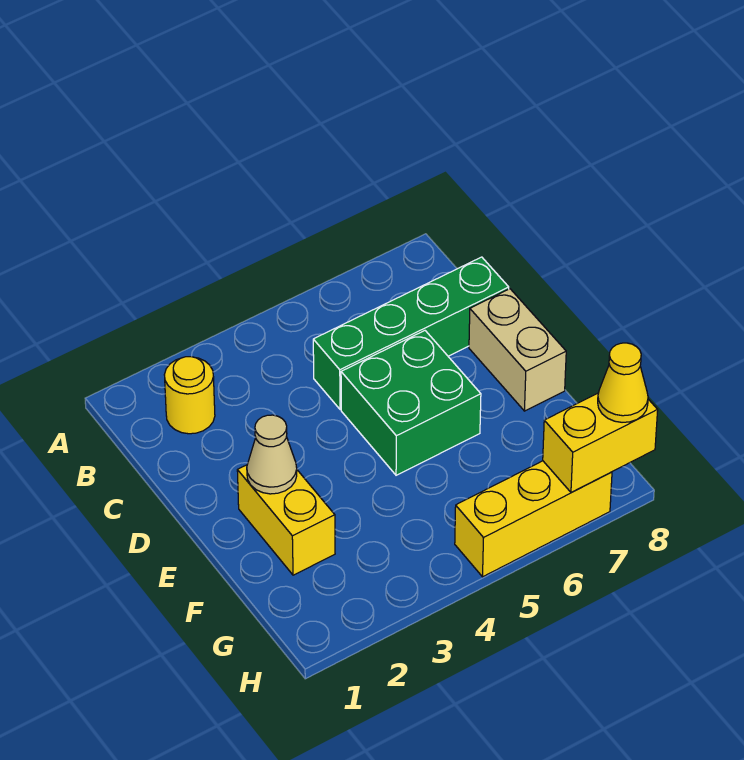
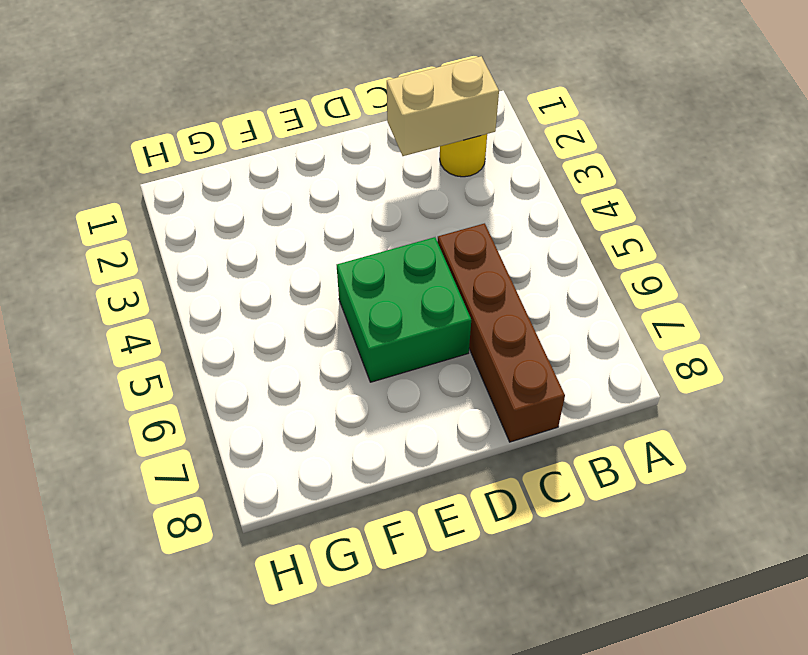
tan brick B2:C2 level 2 -> tan brick D8:E8 level 1
brown brick C5:C8 level 1 -> green brick C5:C8 level 1
none -> yellow brick E2:F2 level 1
none -> yellow brick H5:H7 level 1

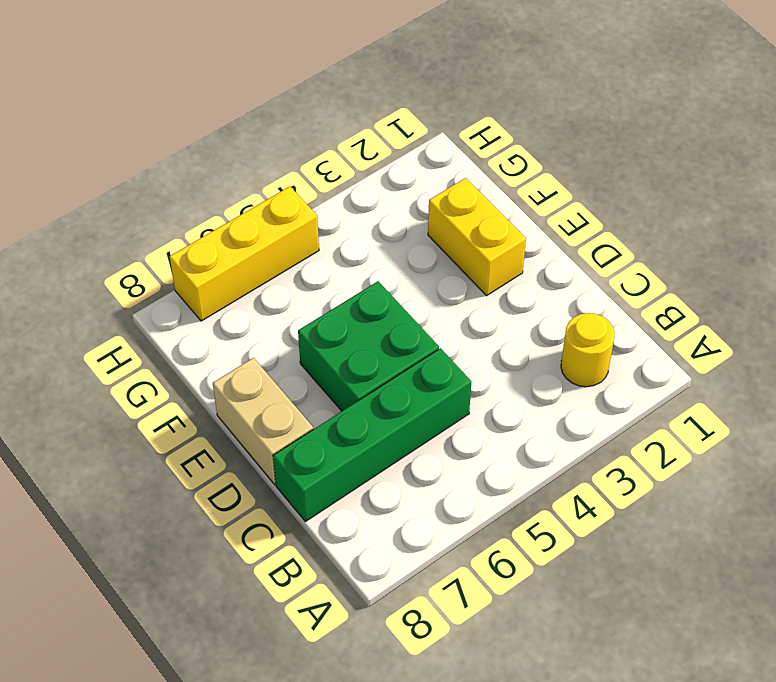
none -> tan cone E2 level 2
none -> yellow brick H7:H8 level 2

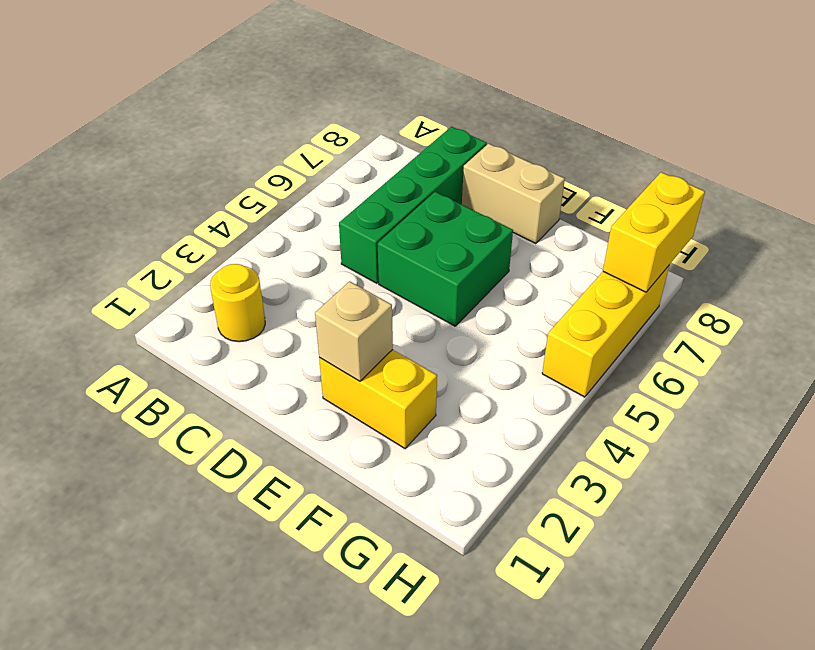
tan brick E2 level 2 -> tan cone E2 level 2
none -> yellow cone H8 level 3

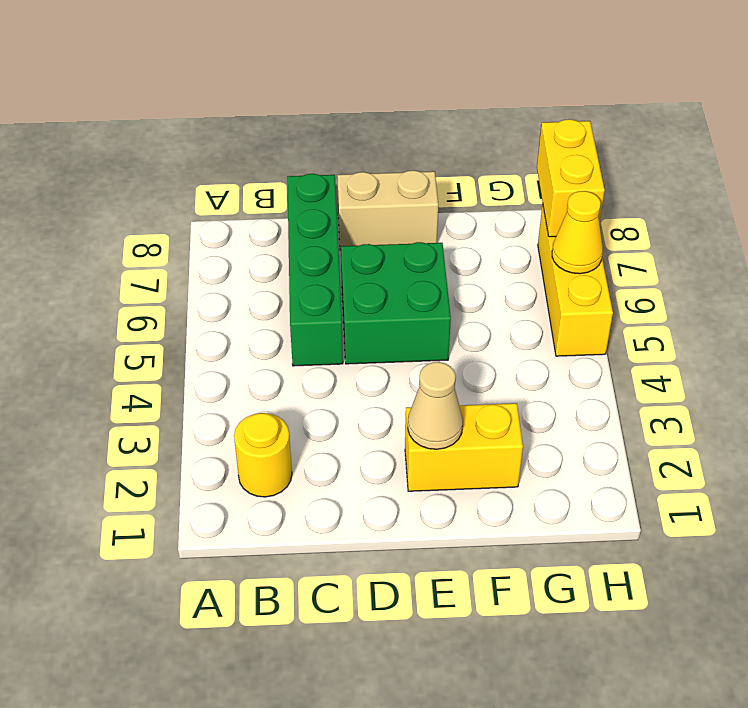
yellow cone H6 level 2 -> yellow cone H8 level 3

